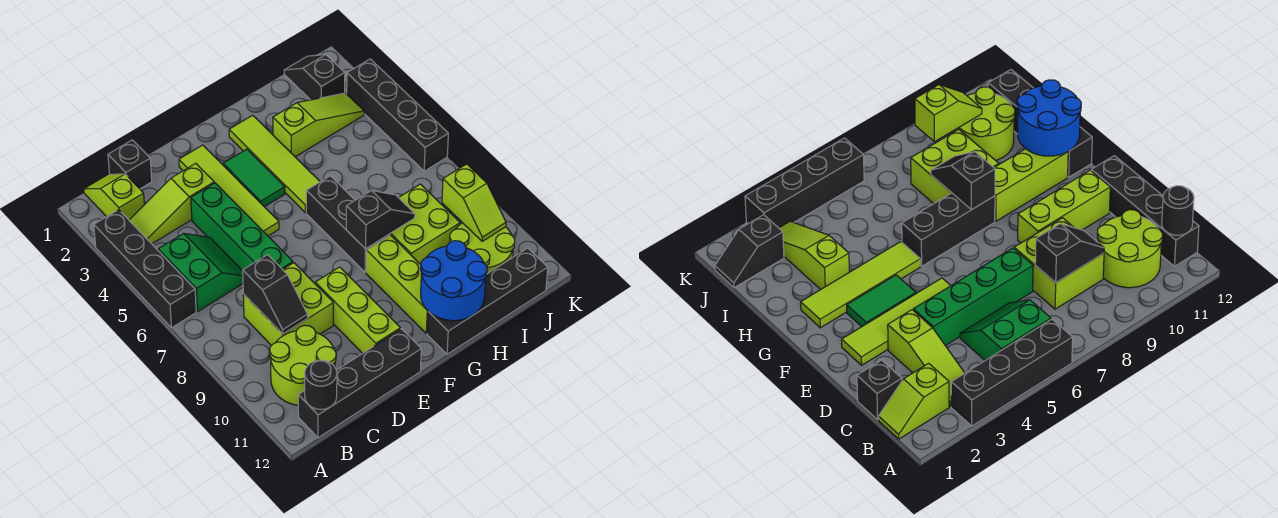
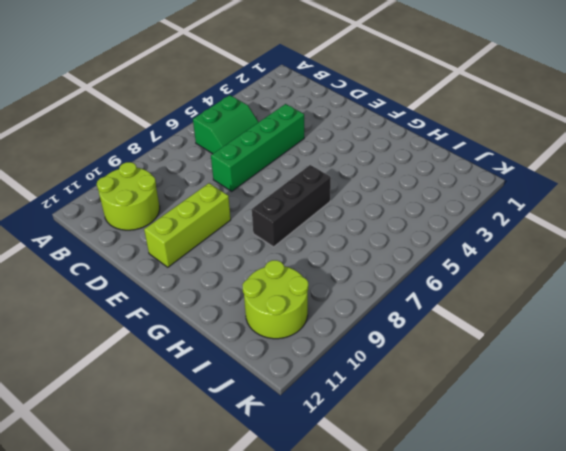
none -> black brick A3:A6 level 1
none -> lime slope B1:B2 level 1 top 2
none -> lime slope B3:D3 level 1 top D

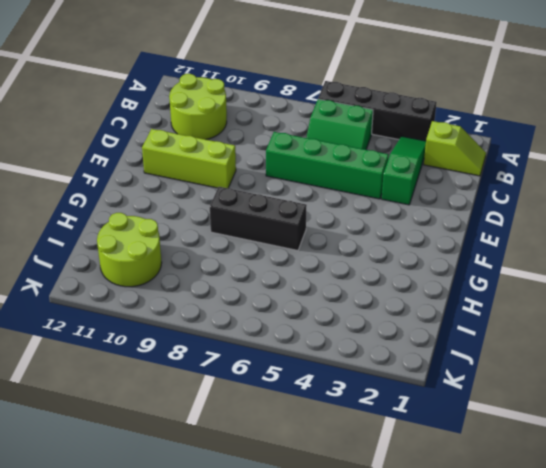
green slope B3:D3 level 1 top D -> lime slope B3:D3 level 1 top D
none -> black brick B12:E12 level 1
none -> black brick C1 level 1
none -> lime brick C8:D9 level 1

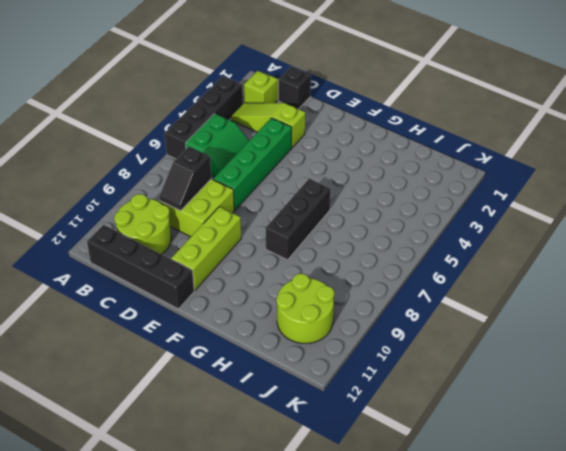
none -> lime tile E2:E5 level 1
none -> green tile F3:F4 level 1
none -> lime tile G2:G5 level 1

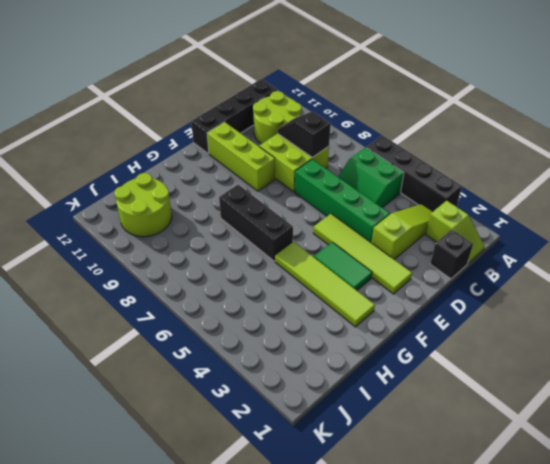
none -> lime brick G9:G11 level 1
none -> black brick G12:J12 level 1
none -> lime slope H3:J3 level 1 top H

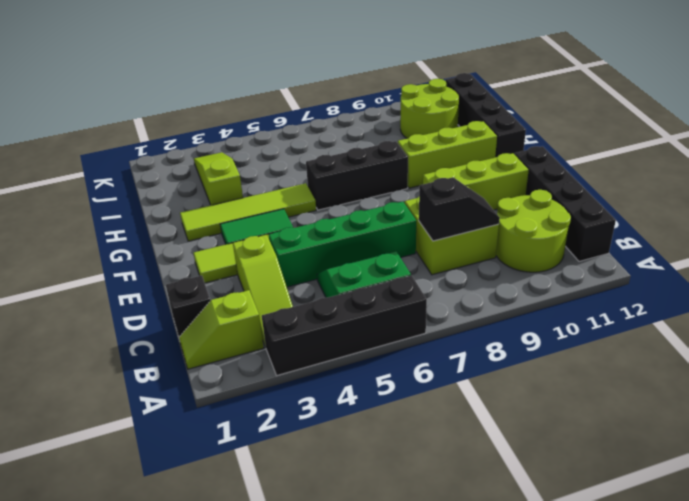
none -> lime brick H8:I9 level 1
none -> black slope J1:J2 level 1 top 2
none -> black brick K3:K6 level 1

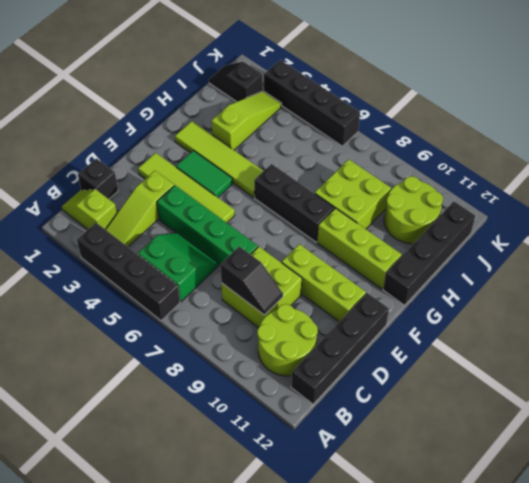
none -> black round brick B12 level 2
none -> black slope G8:H8 level 2 top G
none -> blue round brick G11:H12 level 2

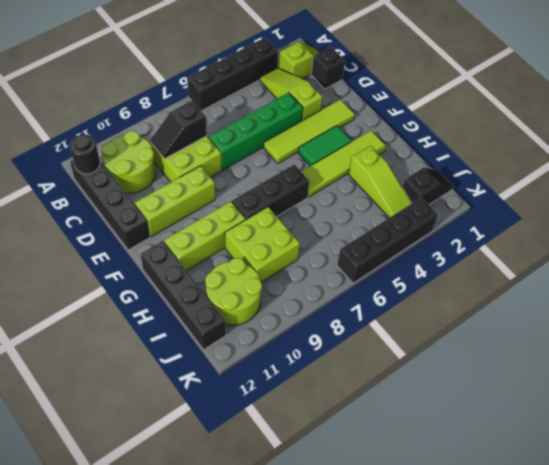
none -> green slope B5:C6 level 1 top B
none -> black slope G8:H8 level 2 top G
none -> blue round brick G11:H12 level 2

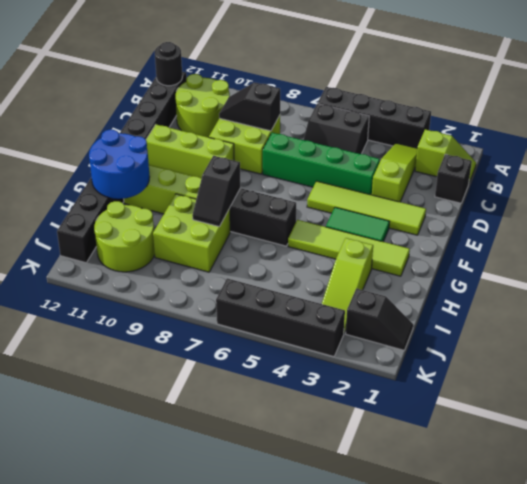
black slope B5:C6 level 1 top B -> green slope B5:C6 level 1 top B
none -> lime slope J9:J10 level 2 top 9

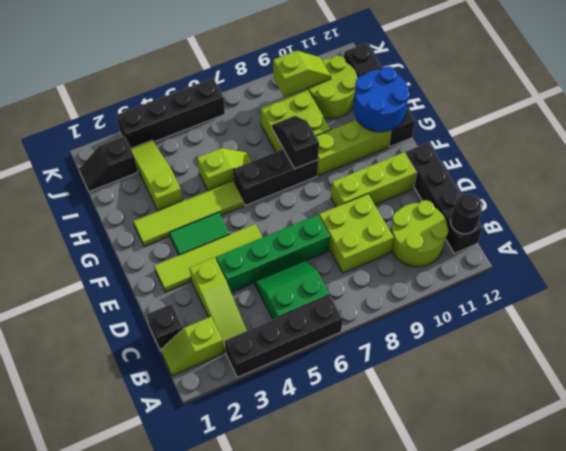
lime slope H5:H6 level 1 top 5 -> none
none -> black slope C8:C9 level 2 top 8

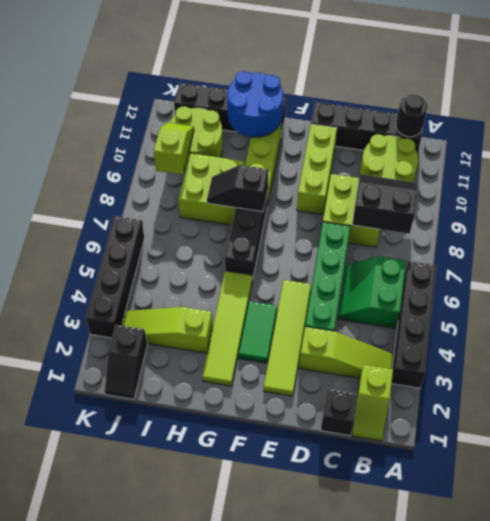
black slope B8:C9 level 2 top 8 -> black slope C8:C9 level 2 top 8

